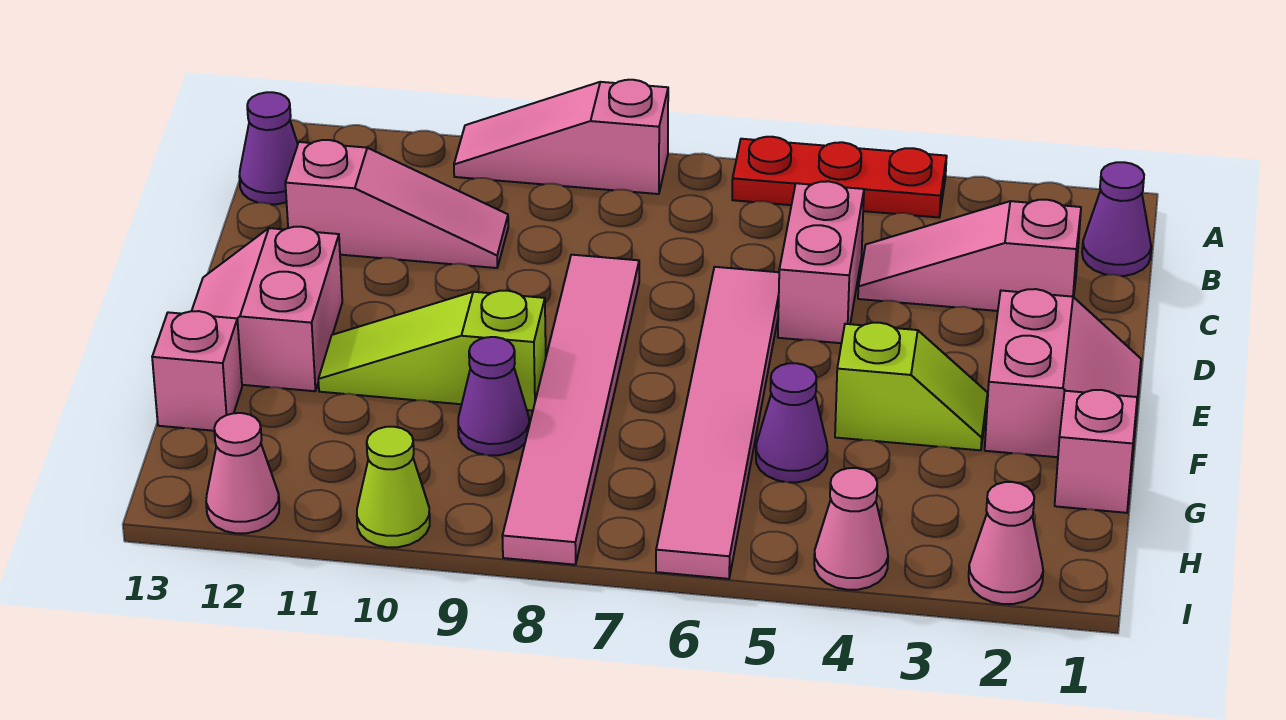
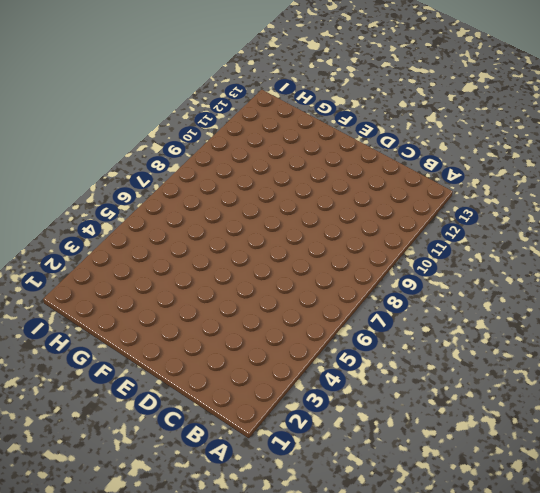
none -> red plate A4:A6 level 1
none -> pink slope A8:A10 level 1 top 8
none -> purple cone B1 level 1

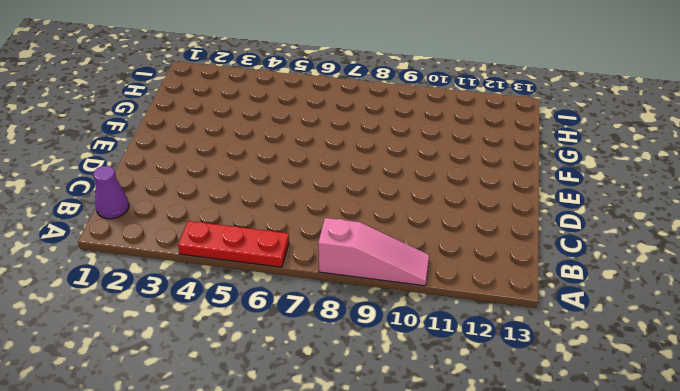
none -> purple cone B13 level 1
none -> pink slope C2:C4 level 1 top 2
none -> pink brick C5:D5 level 1

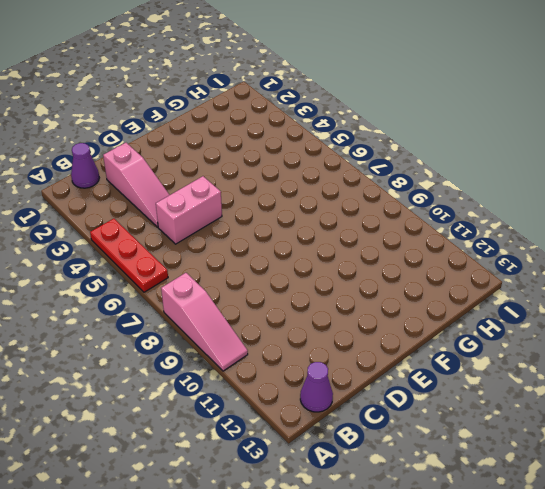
none -> pink slope C10:C12 level 1 top 12
none -> pink tile D6:I6 level 1
none -> pink tile D8:I8 level 1

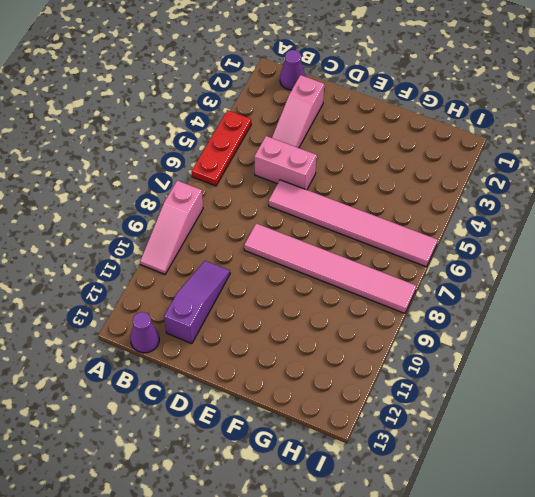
purple slope C10:C12 level 1 top 12 -> pink slope C10:C12 level 1 top 12
none -> pink slope E1:F2 level 1 top 2
none -> pink slope E12:F13 level 1 top 12
none -> lime slope F3:F4 level 1 top 4

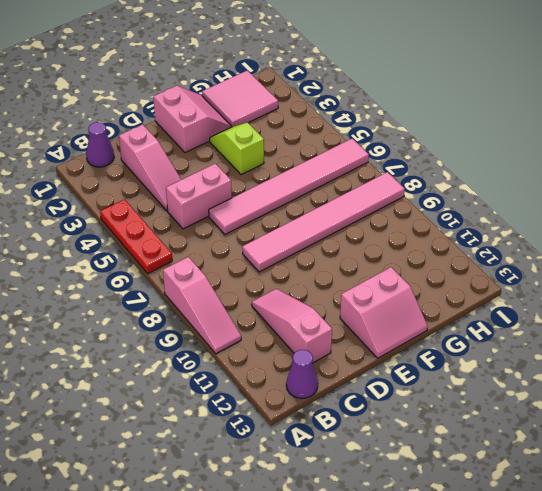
pink slope E1:F2 level 1 top E -> pink slope E1:F2 level 1 top 2
pink tile G1:H2 level 1 -> pink brick G1 level 1
none -> lime slope F9:F11 level 1 top 9
none -> purple cone G5 level 1
none -> purple cone G9 level 1

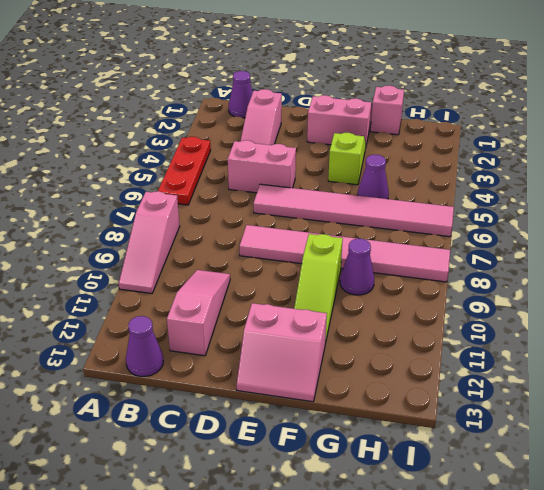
none -> pink brick G13 level 1
none -> pink cone I2 level 1
none -> pink cone I4 level 1

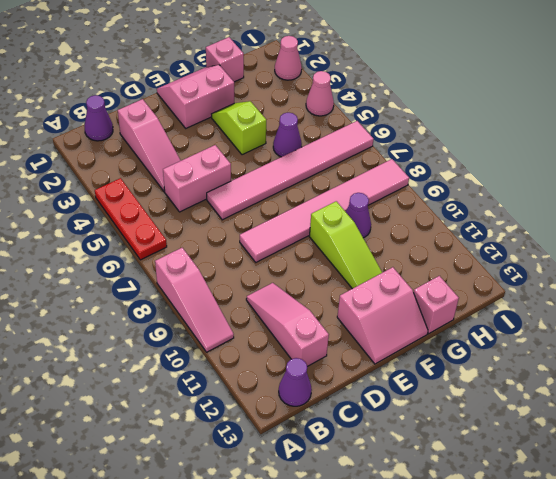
none -> lime cone I10 level 1
none -> pink cone I12 level 1

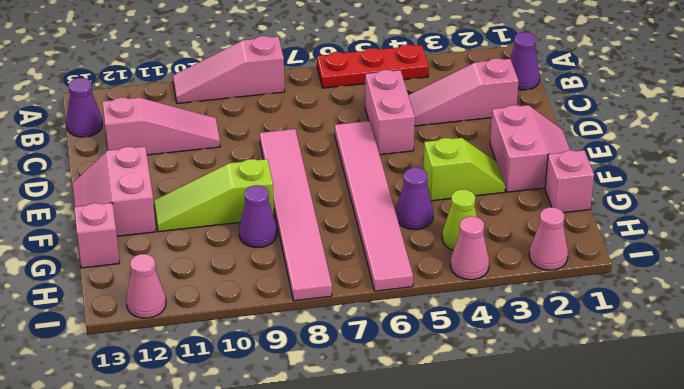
lime cone H4 level 1 -> lime cone I10 level 1

